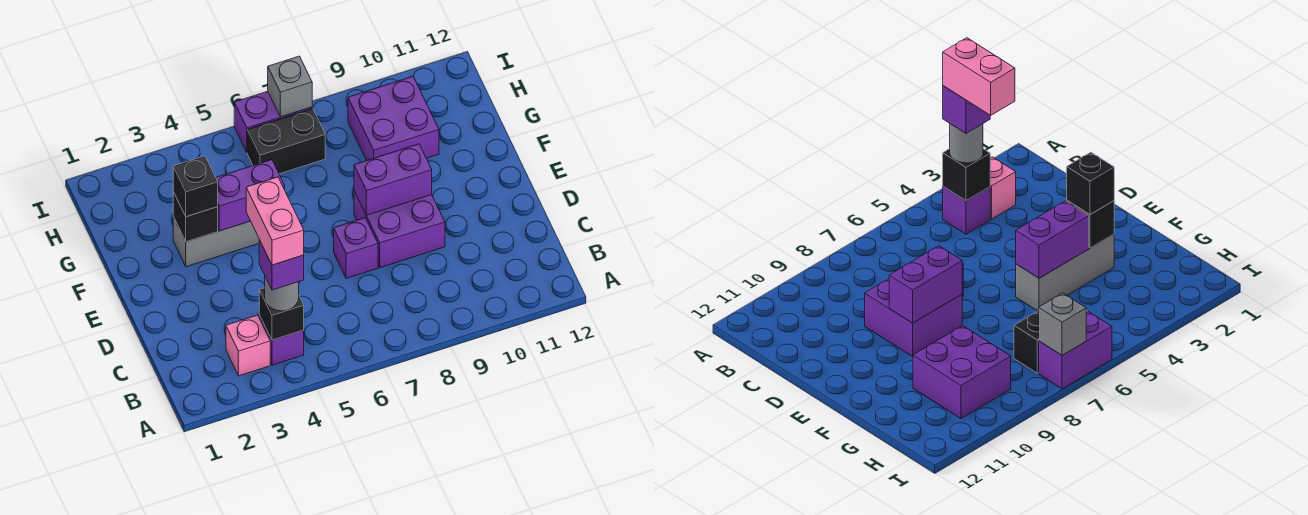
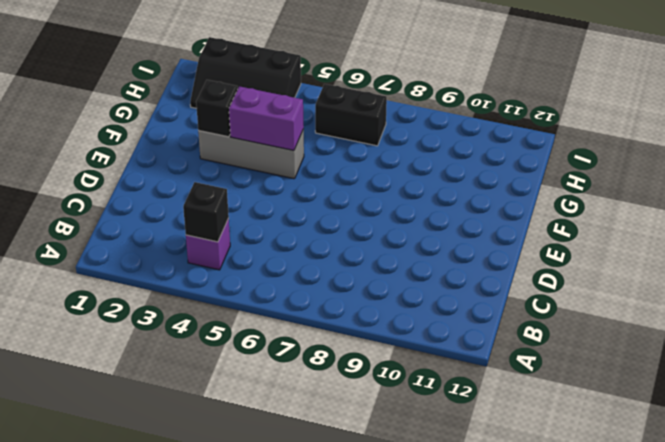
black slope H2:I4 level 1 top I -> none
none -> pink brick B3 level 1
none -> purple brick D7 level 1
none -> purple brick D8:E9 level 1

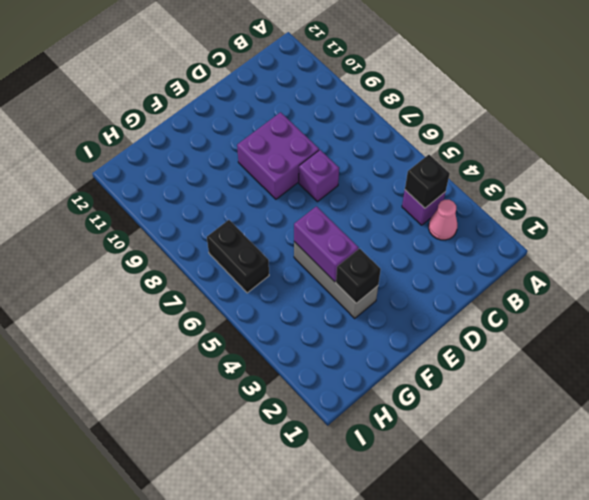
pink cone B3 level 1 -> pink brick B3 level 1
none -> purple brick G9:H10 level 1
none -> purple brick I6:I7 level 1
none -> purple brick E8:E9 level 2

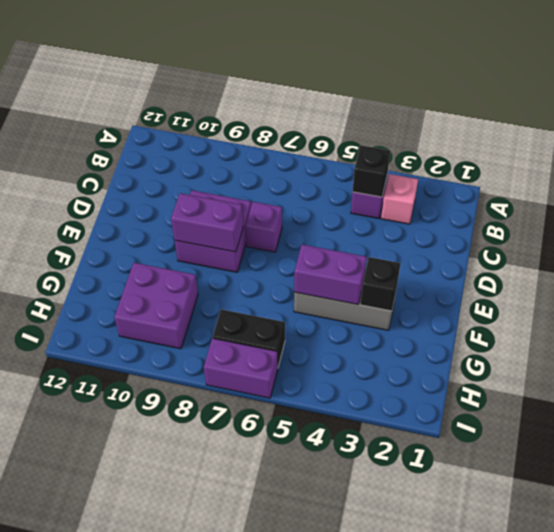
none -> grey brick I7 level 2
none -> grey round brick B4 level 3
none -> black brick F3 level 3

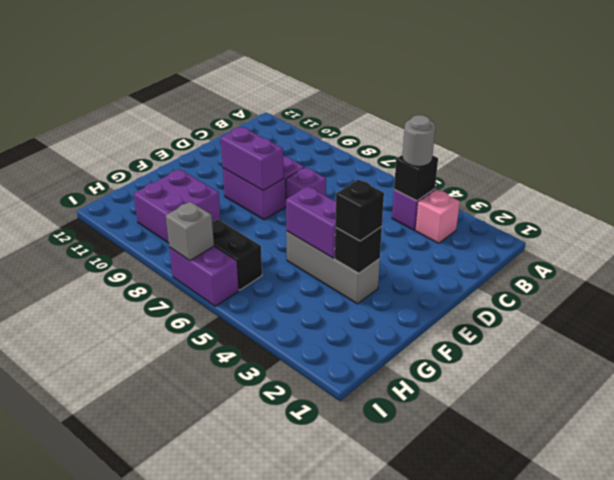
none -> purple brick B4 level 4
none -> pink brick B4:C4 level 5

